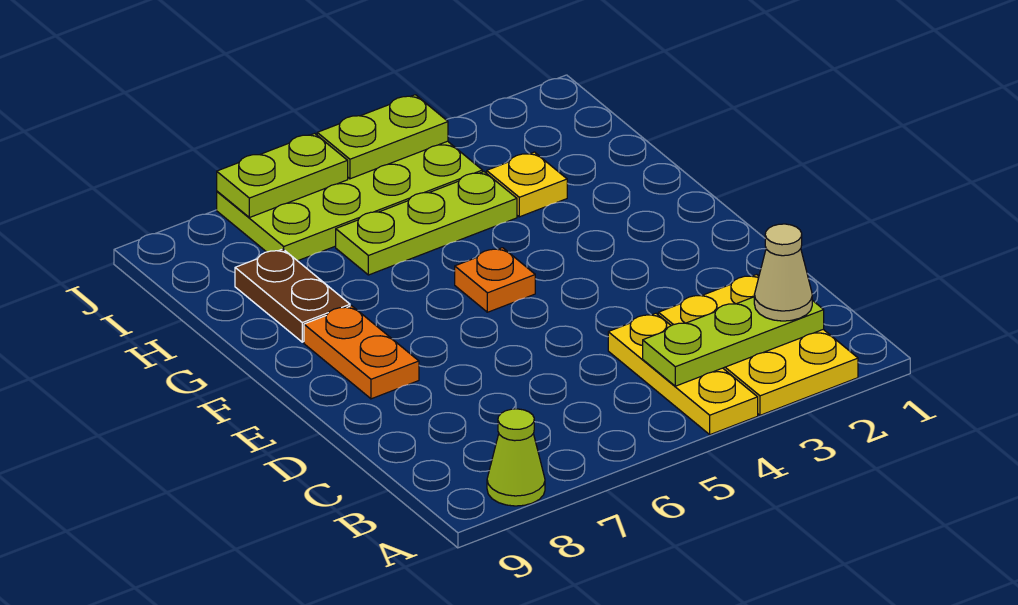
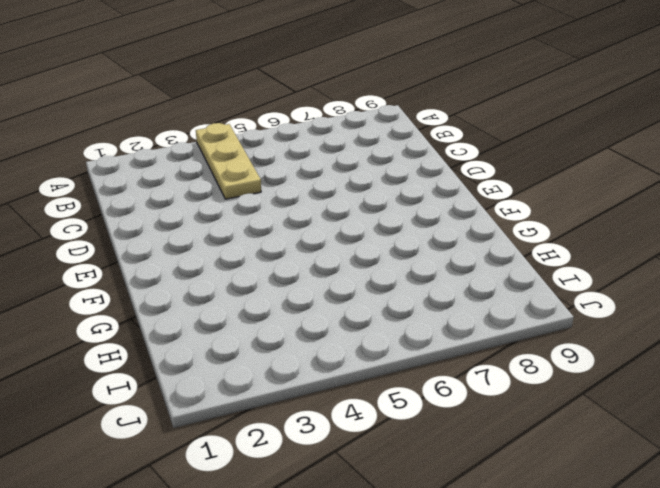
tan plate A4:C4 level 1 -> yellow plate A4:C4 level 1
none -> yellow plate A2:C3 level 1
none -> lime cone A8 level 1
none -> orange plate E8:F8 level 1

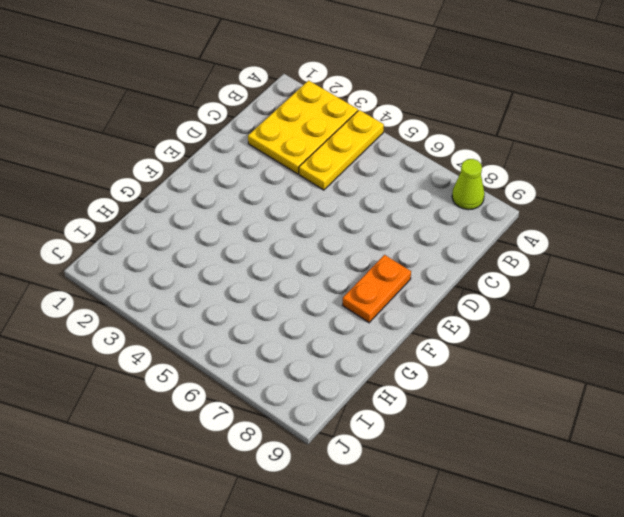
none -> orange plate F5 level 1
none -> brown plate G8:H8 level 1
none -> yellow plate H3 level 1

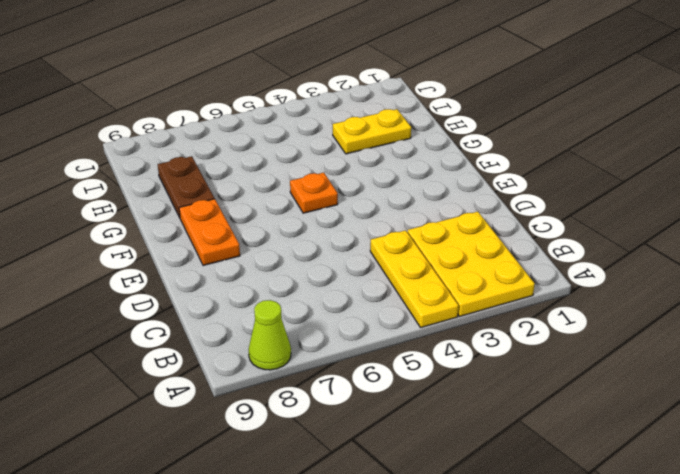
yellow plate H2:H3 level 1 -> yellow plate H3 level 1
none -> lime plate H4:H6 level 1
none -> lime plate I4:J7 level 1
none -> lime plate B2:B4 level 2

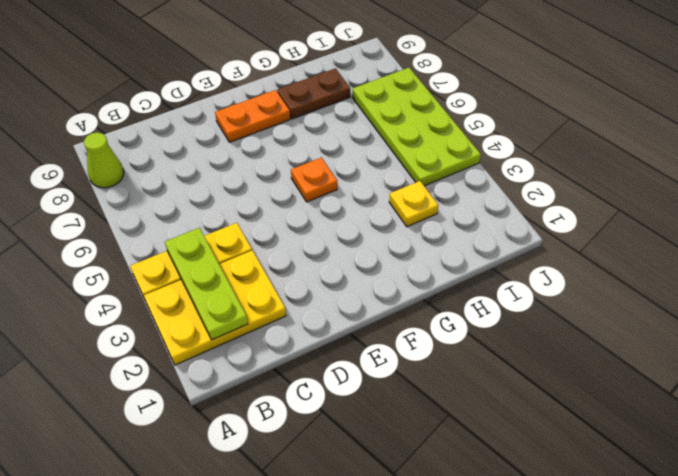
none -> lime plate H4:H6 level 1
none -> lime plate J4:J5 level 2
none -> lime plate J6:J7 level 2

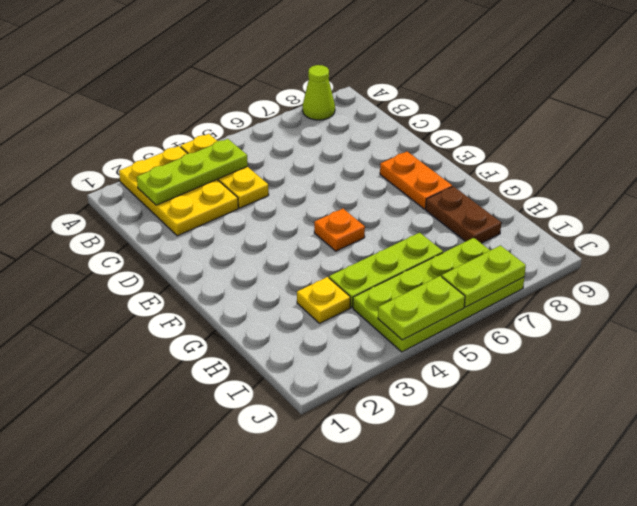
none -> tan cone B2 level 3

